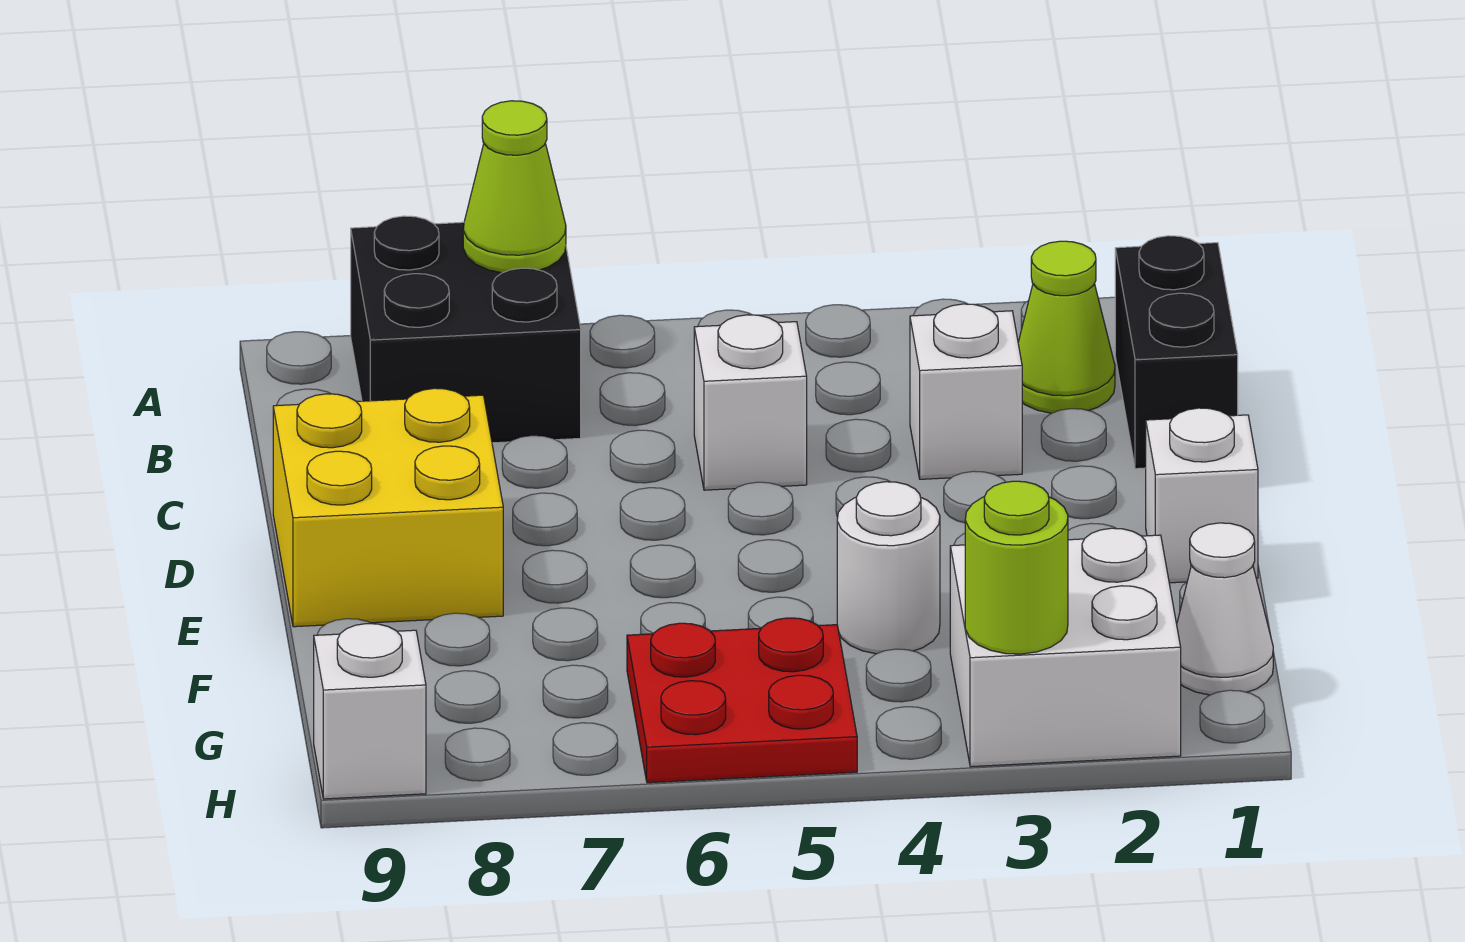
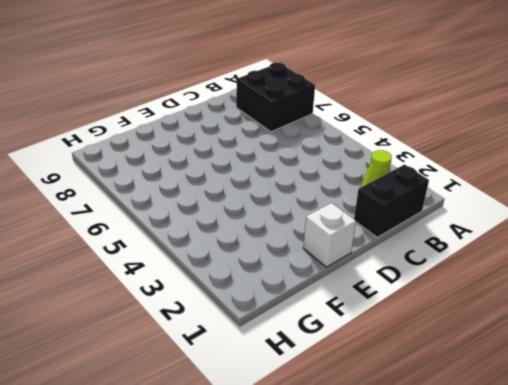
none -> white brick C3 level 1
none -> white brick C5 level 1
none -> yellow brick D8:E9 level 1

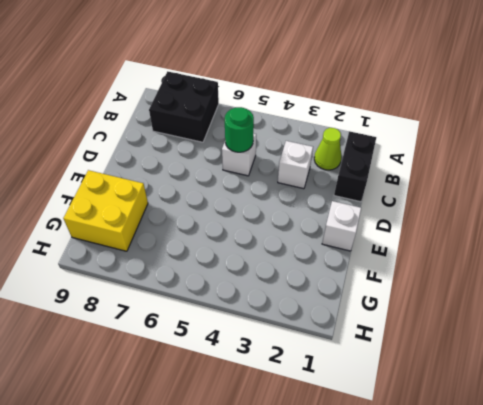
green round brick C5 level 2 -> none
yellow brick F8:G9 level 1 -> yellow brick D8:E9 level 1
none -> white round brick F4 level 1
none -> white cone G1 level 1
none -> white brick G2:H3 level 1

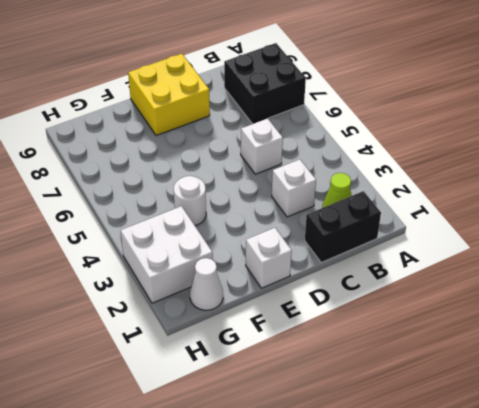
none -> red plate G5:H6 level 1
none -> white brick H9 level 1
none -> lime cone A7 level 2

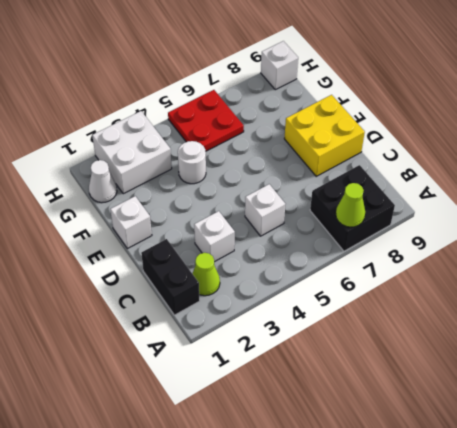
none -> lime round brick H3 level 2

